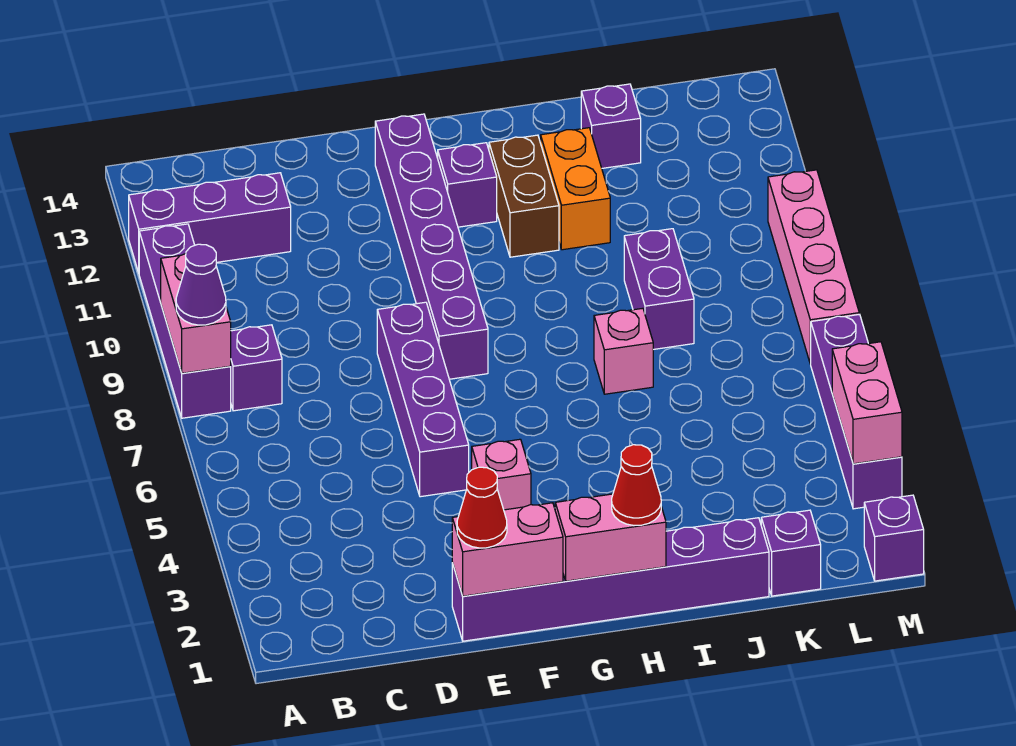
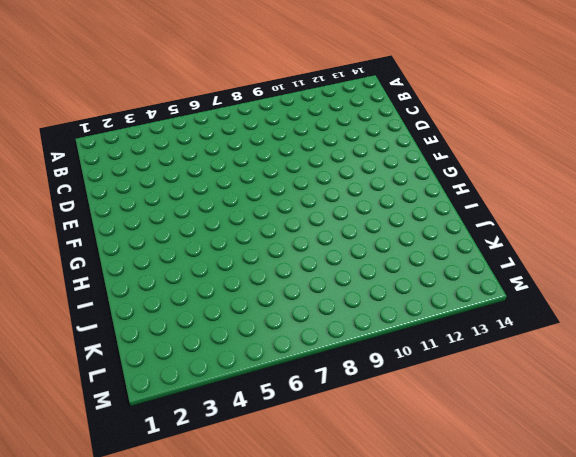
none -> purple brick A8:A11 level 1
none -> purple brick A12:C12 level 1
none -> purple brick B8 level 1

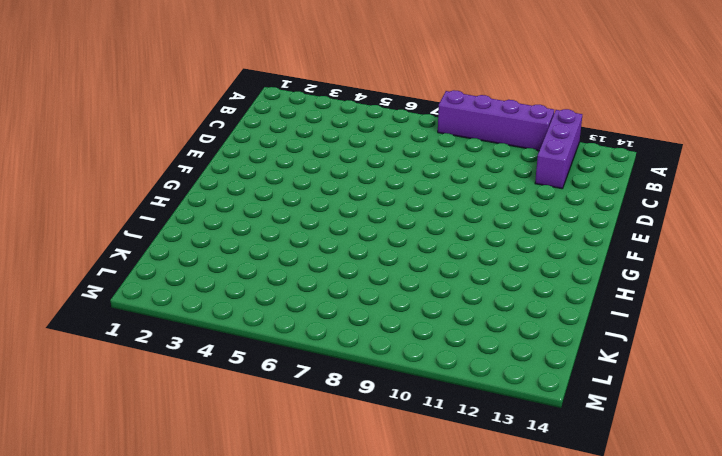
none -> purple brick B8 level 1
none -> purple brick E1:J1 level 1
none -> purple brick E5:E8 level 1

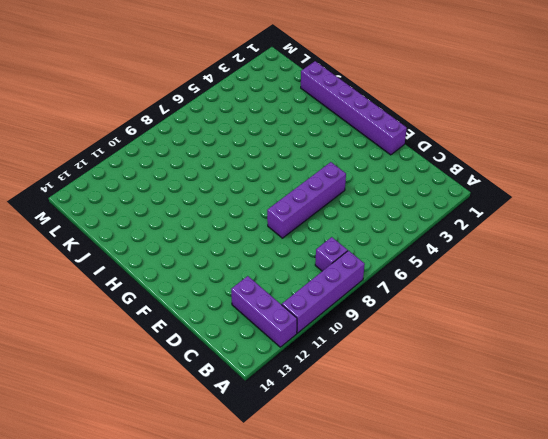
none -> pink brick F4 level 1
none -> purple brick F8:F13 level 1
none -> purple brick G12 level 1

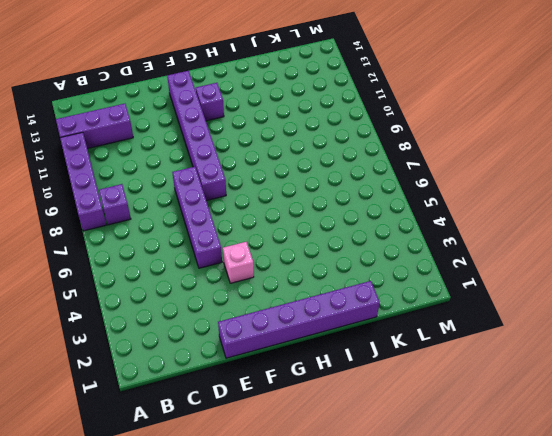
none -> brown brick H11:H12 level 1
none -> pink brick I7 level 1
none -> orange brick I11:I12 level 1

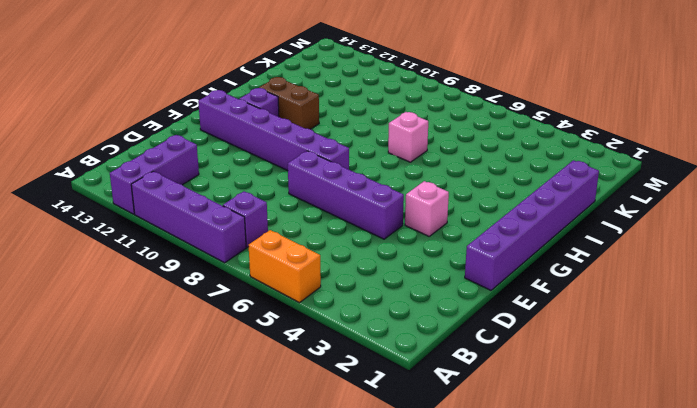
orange brick A5:A6 level 1 -> orange brick I11:I12 level 1
none -> purple brick J8:J9 level 1
none -> purple brick J13 level 1
none -> purple brick K1 level 1

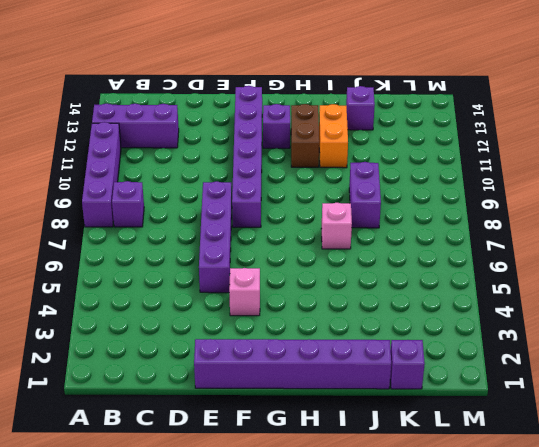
none -> purple brick M1 level 1
none -> purple brick M3:M6 level 1
none -> pink brick M7:M10 level 1

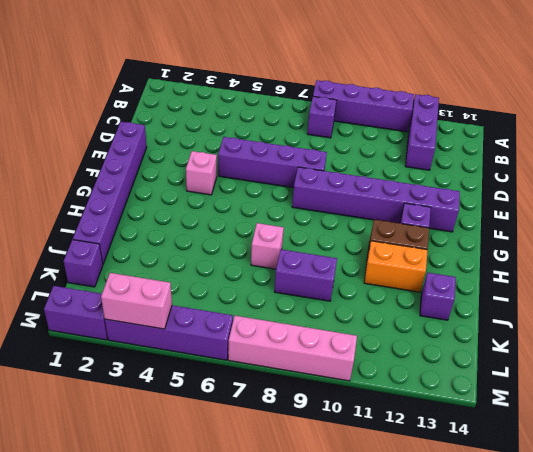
purple brick M1:M2 level 1 -> purple brick M1 level 1
none -> pink brick A8:A9 level 2
none -> pink brick E1:F1 level 2
none -> pink brick G1:H1 level 2

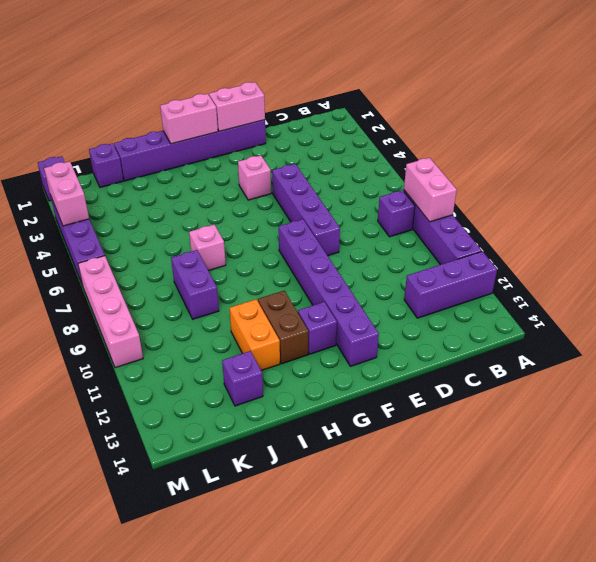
none -> purple cone A8 level 3
none -> red cone E1 level 3
none -> red cone H1 level 3

